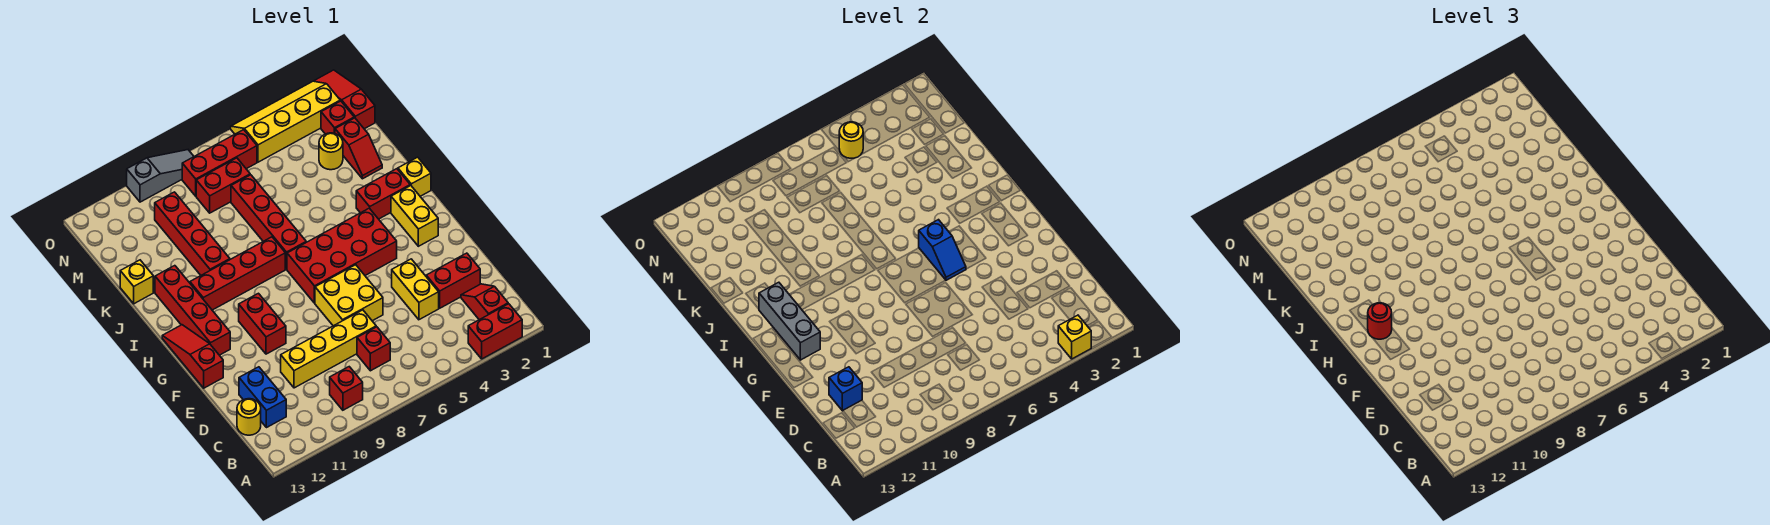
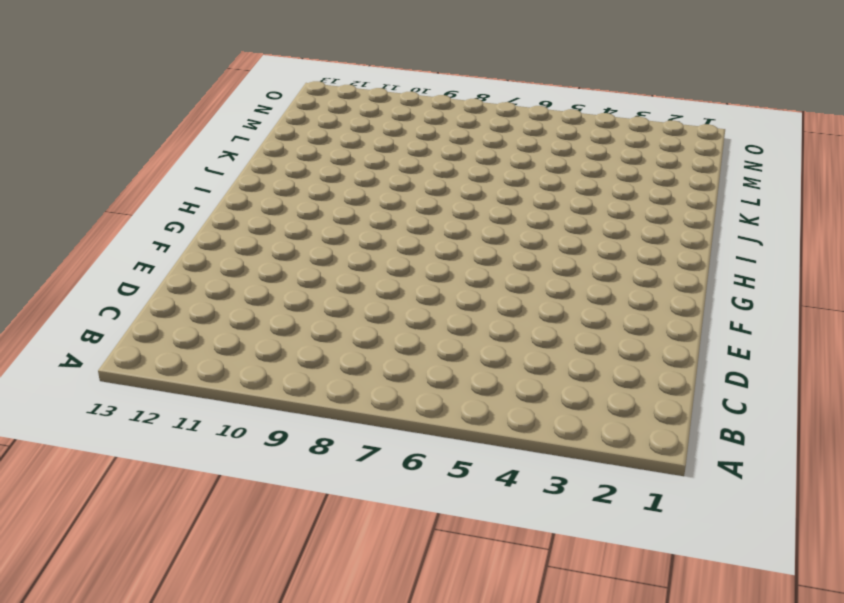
none -> red brick A2:A3 level 1
none -> red slope B2:C2 level 1 top B
none -> red brick B9 level 1
none -> red brick C7 level 1

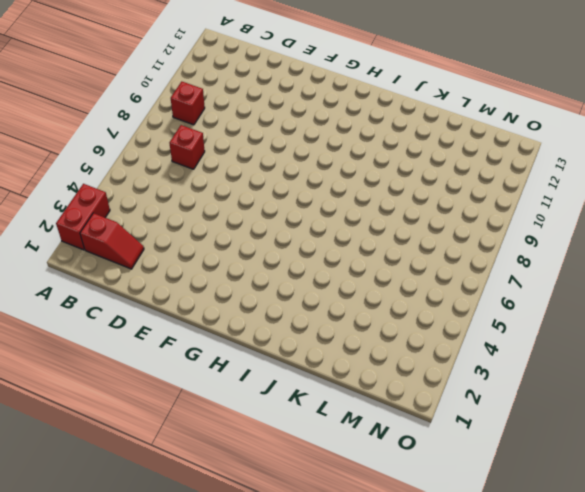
none -> blue brick C12:D12 level 1
none -> yellow round brick C13 level 1
none -> red brick D2:D3 level 1
none -> yellow brick D4:E4 level 1

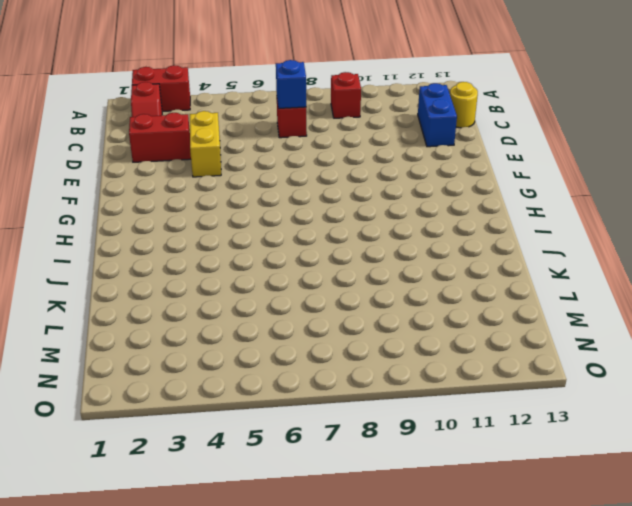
blue brick C7 level 2 -> blue brick D12 level 2
none -> yellow brick D7:D10 level 1
none -> yellow brick E6:F7 level 1
none -> red brick F10:G10 level 1
none -> red slope F13:H13 level 1 top F

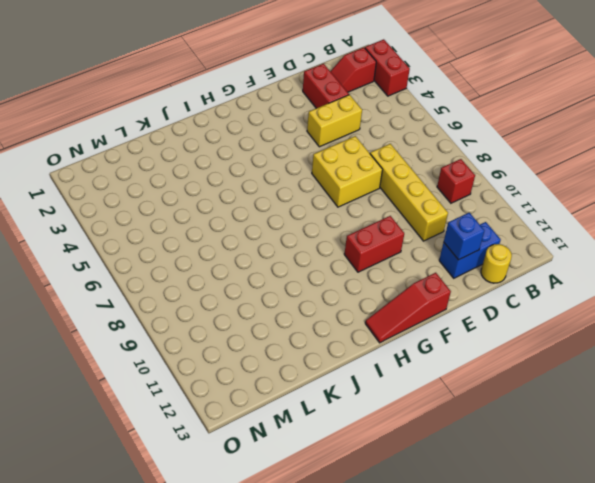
none -> red brick C7 level 1
none -> yellow brick G2:H2 level 1
none -> red brick G4:H7 level 1
none -> red brick G12:J12 level 1

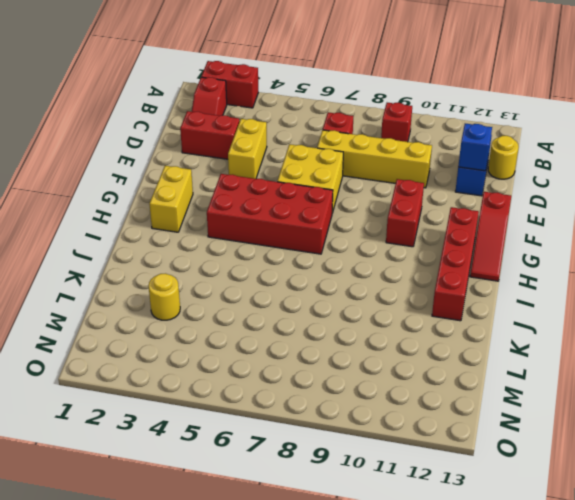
none -> yellow brick I1 level 1
none -> red brick I2:I3 level 1
none -> red brick I7:L7 level 1
none -> red brick I8:I11 level 1

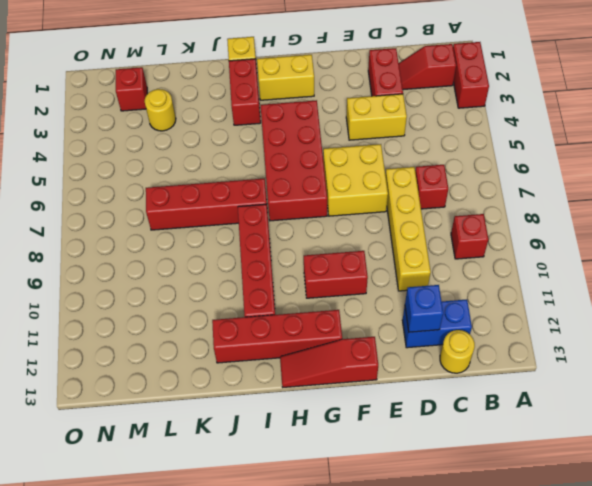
none -> red brick J10:M10 level 1
none -> red slope K2:L2 level 1 top L
none -> yellow brick K13 level 1
none -> red slope M1:O1 level 1 top M

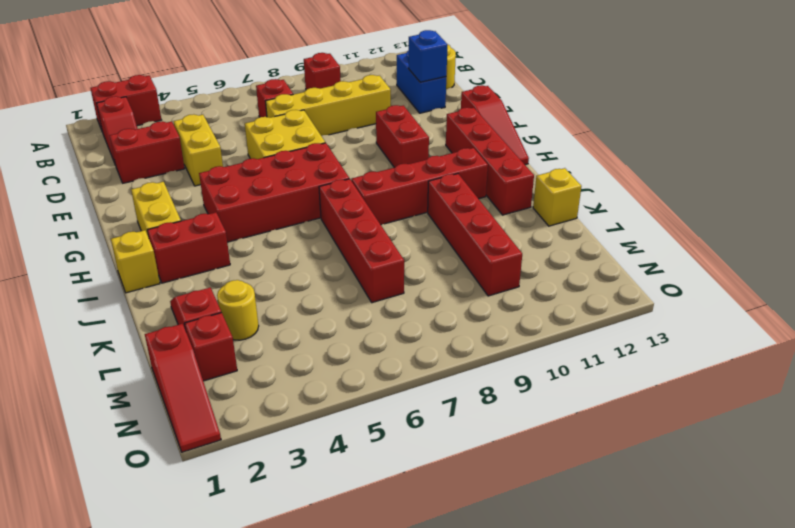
none -> red brick M7:M8 level 1
none -> yellow slope N2:O5 level 1 top N
none -> red brick N6:N8 level 1
none -> grey slope O8:O10 level 1 top 10

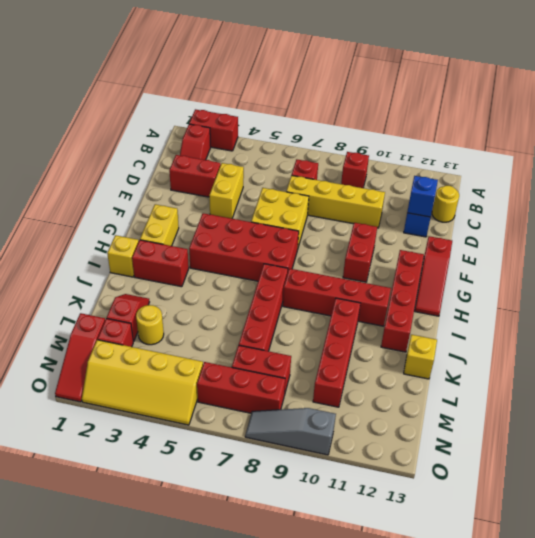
none -> yellow brick A3 level 2
none -> blue slope G5:H5 level 2 top H
none -> grey brick G12:I12 level 2
none -> yellow round brick N5 level 2

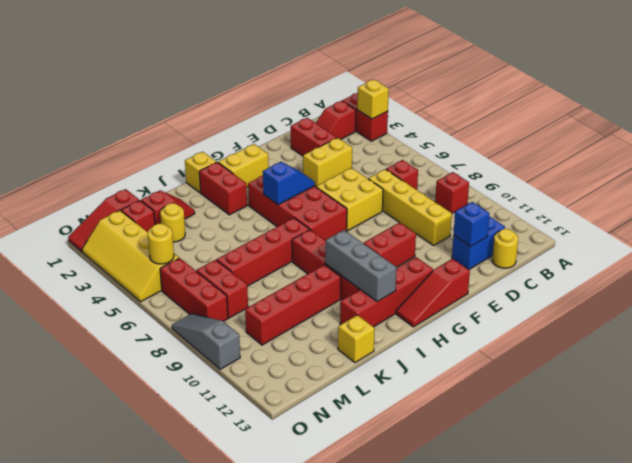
grey brick I10:I12 level 2 -> grey brick G12:I12 level 2
none -> red round brick H12 level 3

